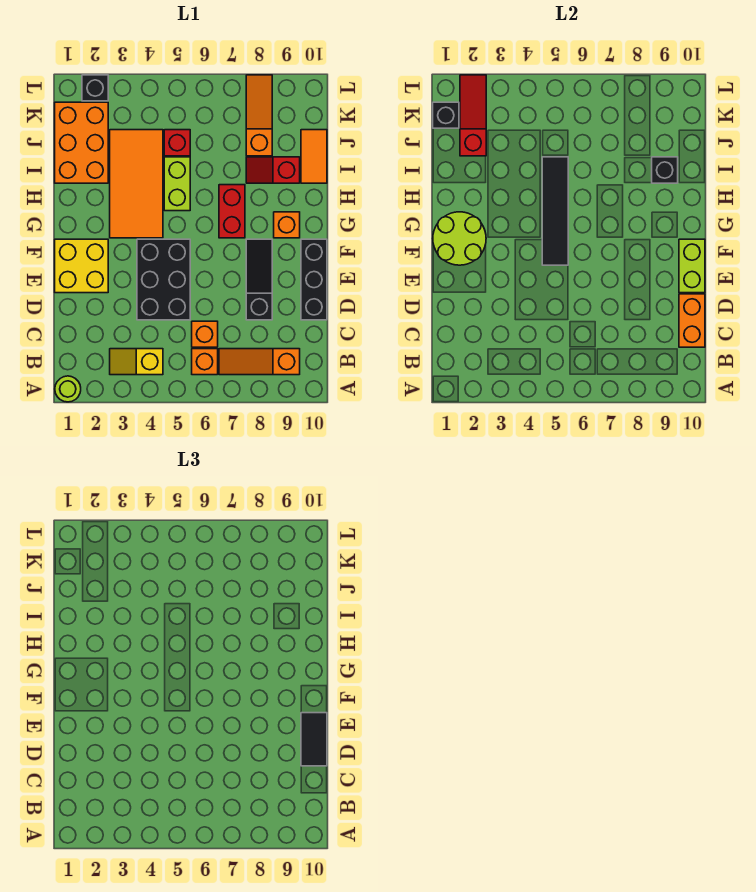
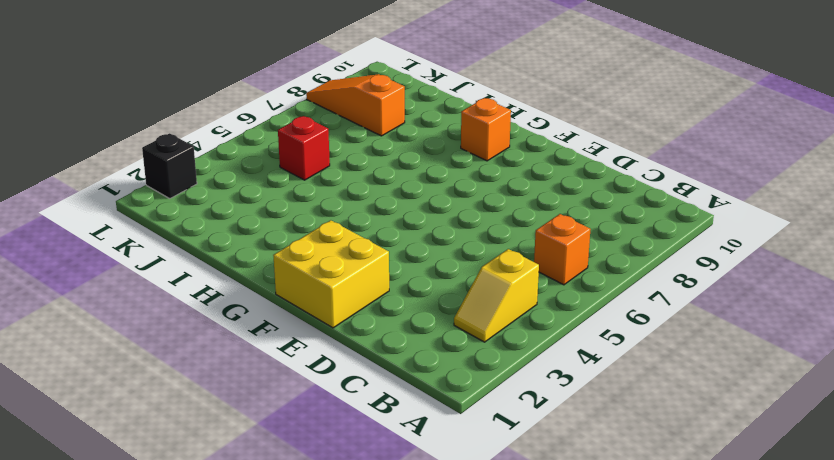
none -> lime round brick A1 level 1
none -> orange slope B7:B9 level 1 top 9
none -> orange brick C6 level 1

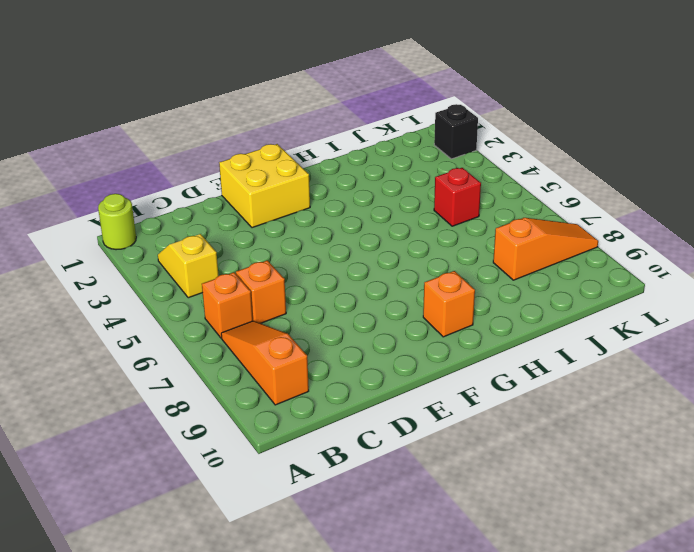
none -> black brick D4:F5 level 1
none -> black slope D8:F8 level 1 top D
none -> black brick D10:F10 level 1

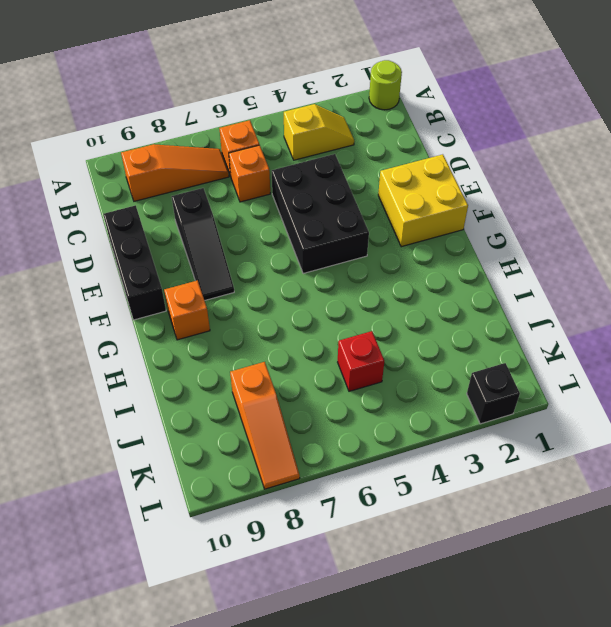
none -> orange tile G3:J4 level 1
none -> red brick G7:H7 level 1
none -> lime brick H5:I5 level 1

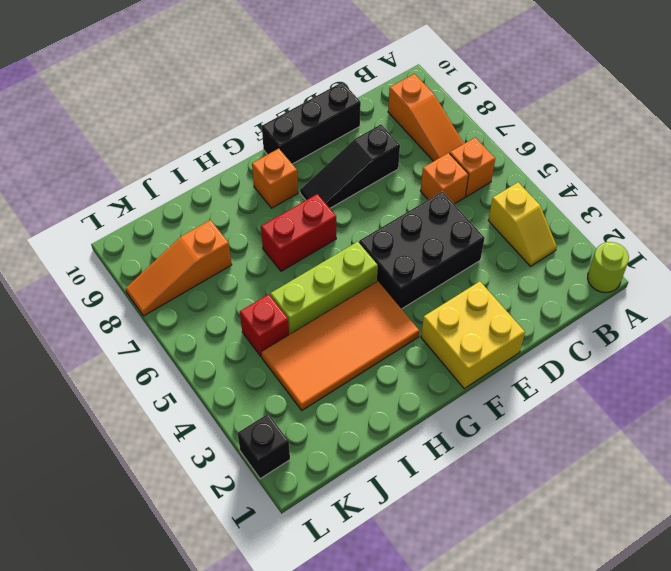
lime brick G5:I5 level 1 -> lime brick H5:I5 level 1
none -> orange brick I1:K2 level 1
none -> red slope I8:I9 level 1 top 9
none -> orange tile I10:J10 level 1

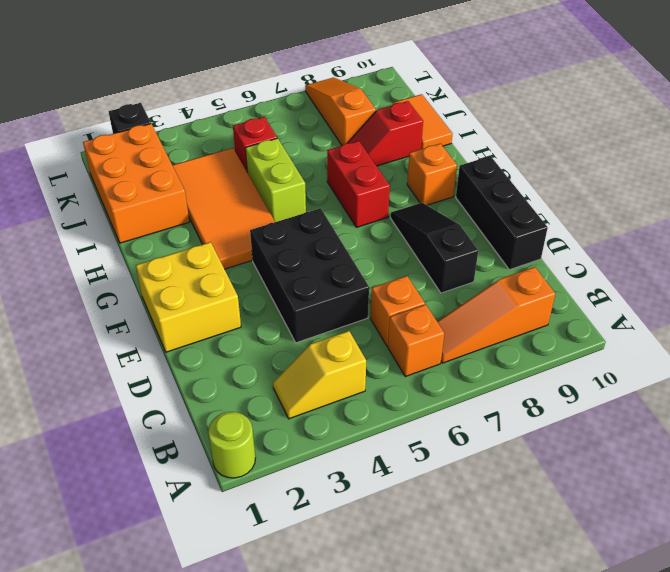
none -> orange brick C10:D10 level 2
none -> lime brick E10:F10 level 2
none -> lime round brick F1:G2 level 2

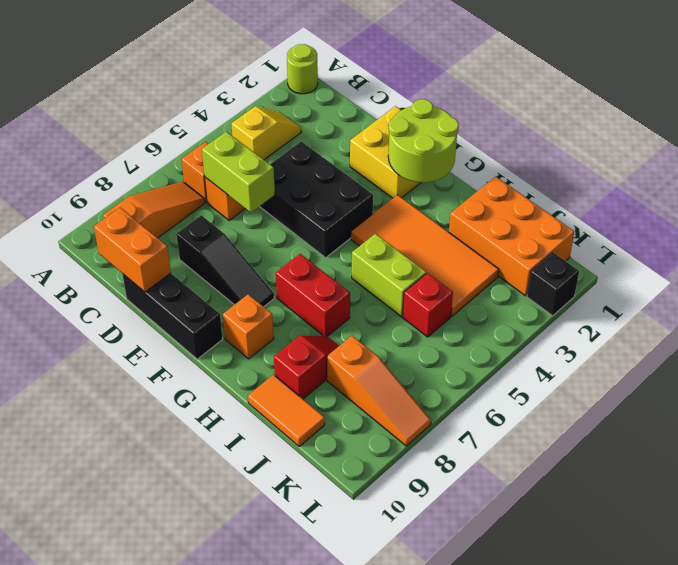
lime brick C6:D6 level 2 -> lime brick E10:F10 level 2
none -> black tile F5:I5 level 2
none -> black brick I9 level 2
none -> red slope J2:L2 level 2 top J

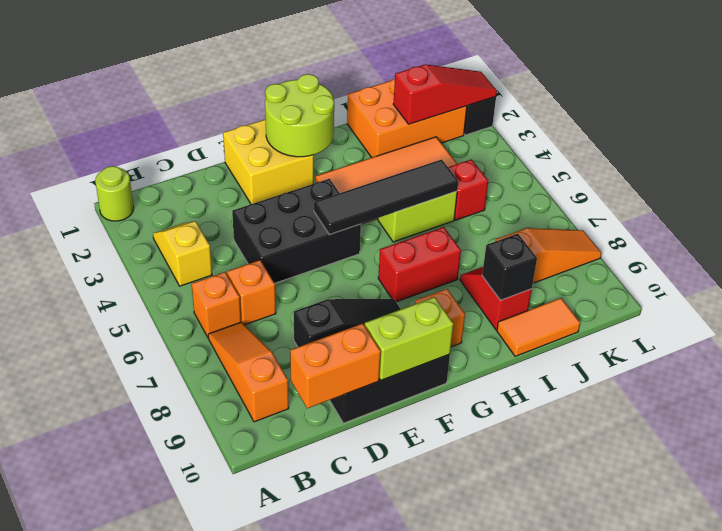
none -> black brick K1 level 2
none -> black tile D10:E10 level 3

